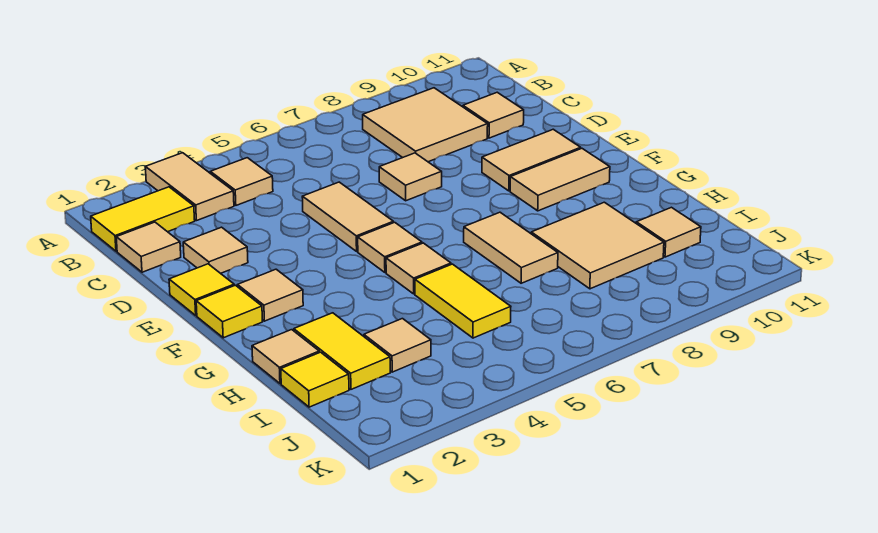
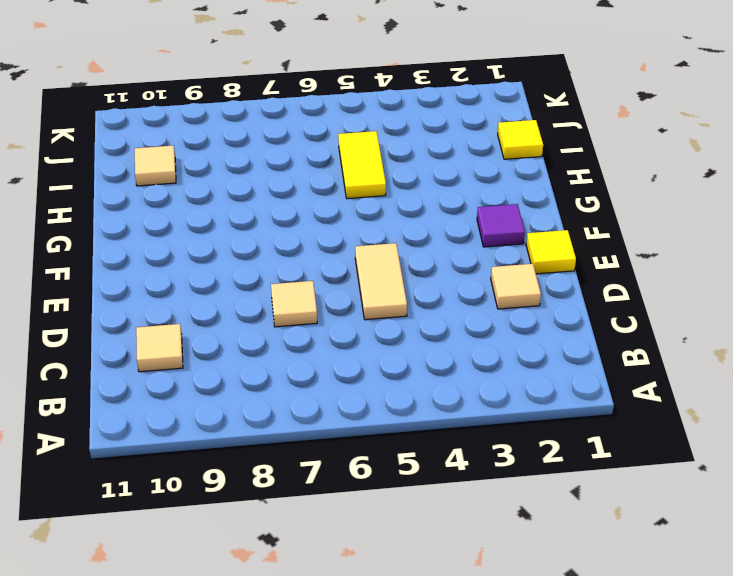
purple tile F2 level 1 -> tan tile F2 level 1
none -> tan tile A3:B3 level 1
none -> yellow tile B1:B2 level 1
none -> tan tile B4 level 1

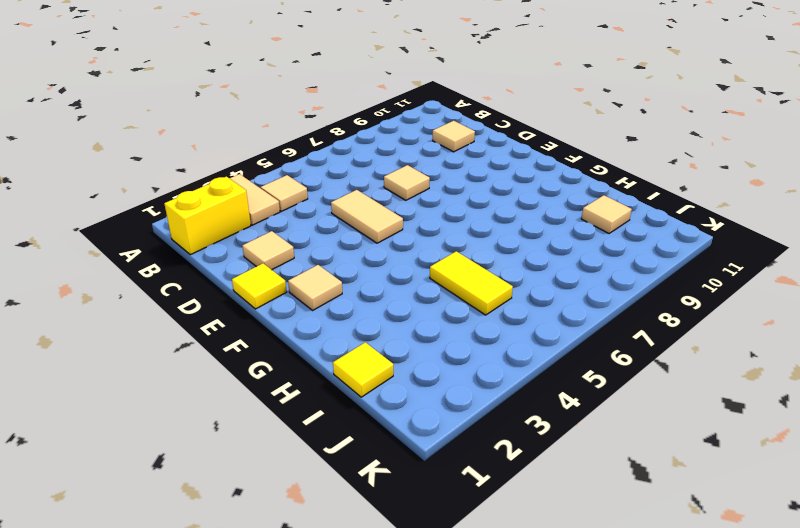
yellow brick B1:B2 level 1 -> yellow tile B1:B2 level 1
none -> tan tile B8:C9 level 1
none -> tan tile C1 level 1
none -> tan tile E9:E10 level 1

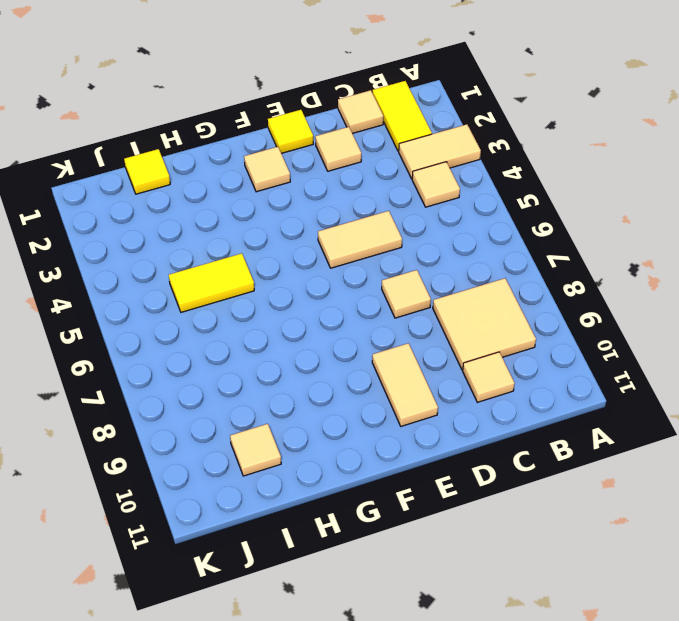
none -> yellow tile F1 level 1
none -> tan tile F5 level 1
none -> tan tile F9:F10 level 1

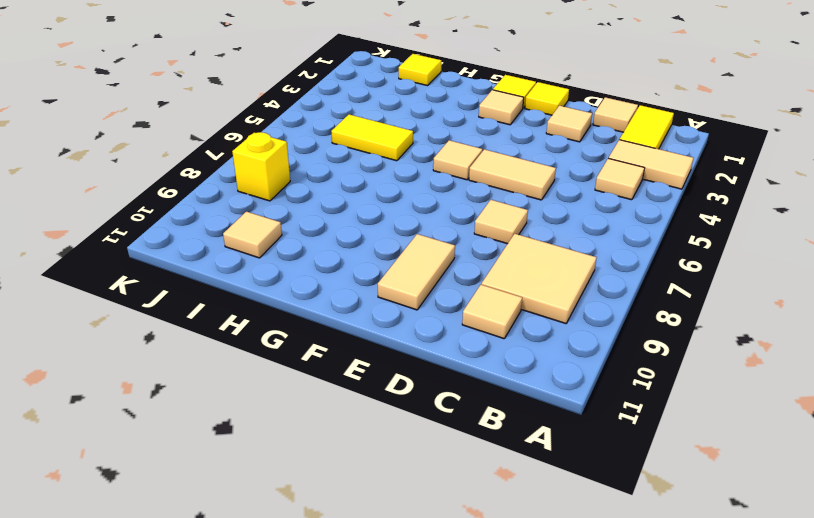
yellow brick J8 level 1 -> none
none -> tan tile F9:F10 level 1
none -> tan tile G5 level 1
none -> tan tile G7:H7 level 1

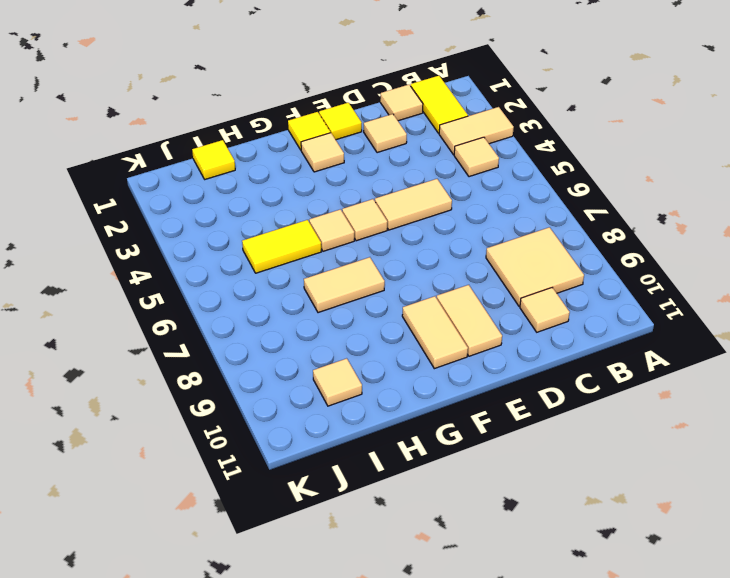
none -> tan tile D7 level 1
none -> tan tile H1 level 1
none -> yellow tile H2:I2 level 1

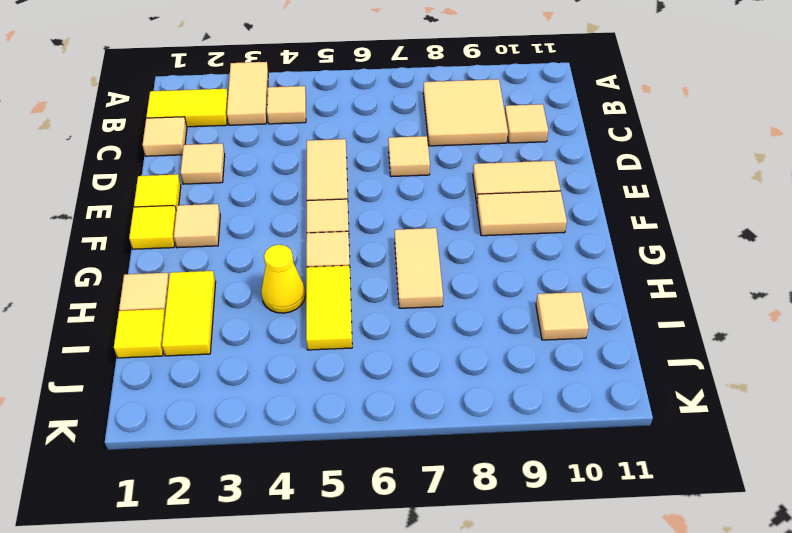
yellow cone H4 level 1 -> none
none -> tan tile H8:I9 level 1
none -> tan tile I3 level 1

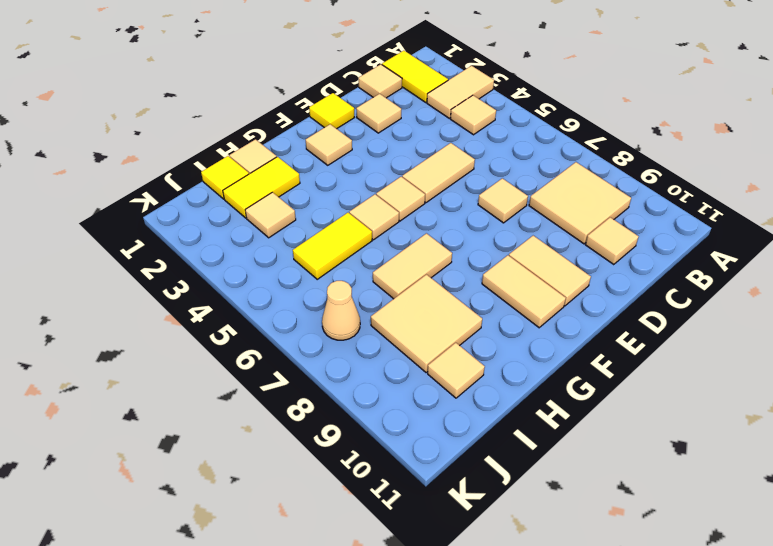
tan cone J7 level 1 -> none
none -> yellow tile F1 level 1

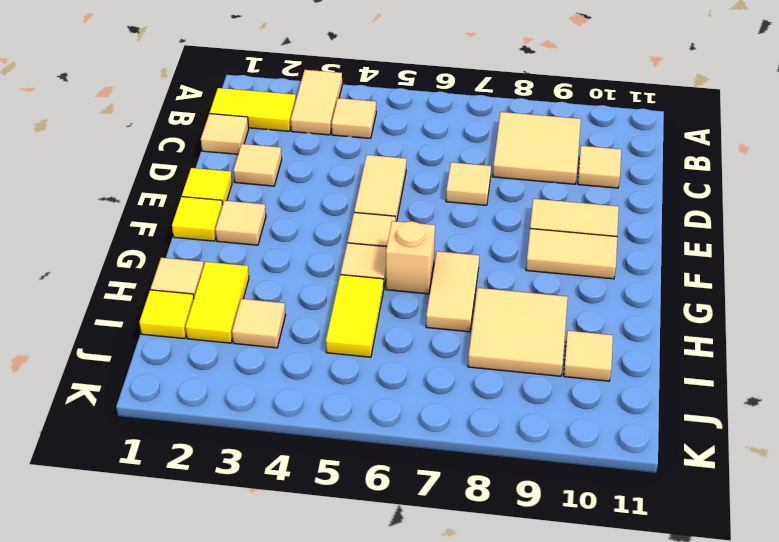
tan brick G6 level 1 -> none

